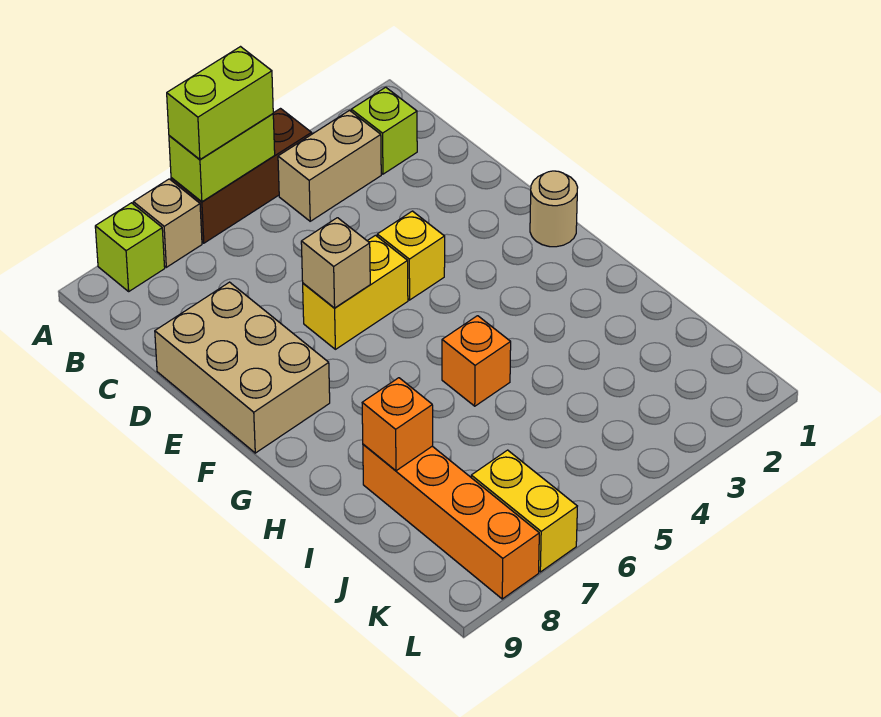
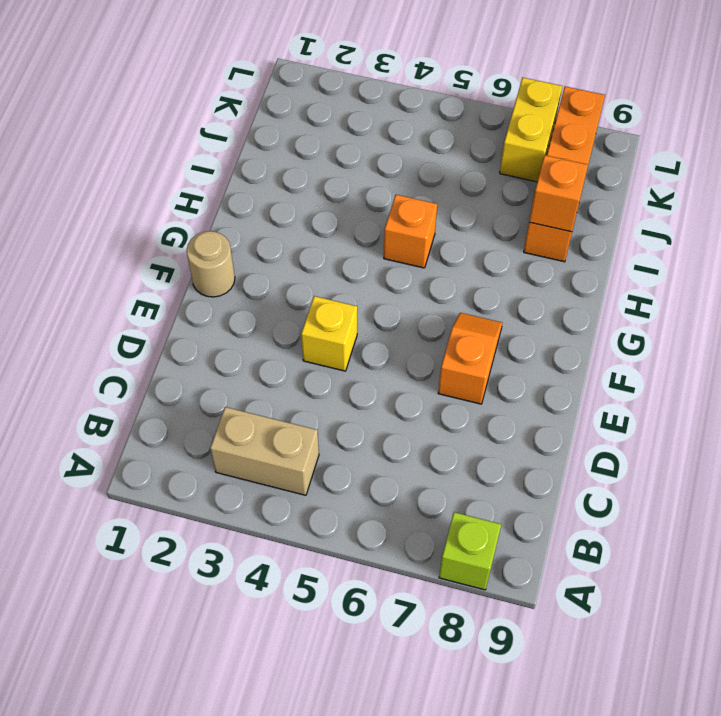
orange slope E7:F7 level 1 top E -> none
none -> brown brick A4:A6 level 1
none -> tan brick A7 level 1
none -> lime brick B2 level 1

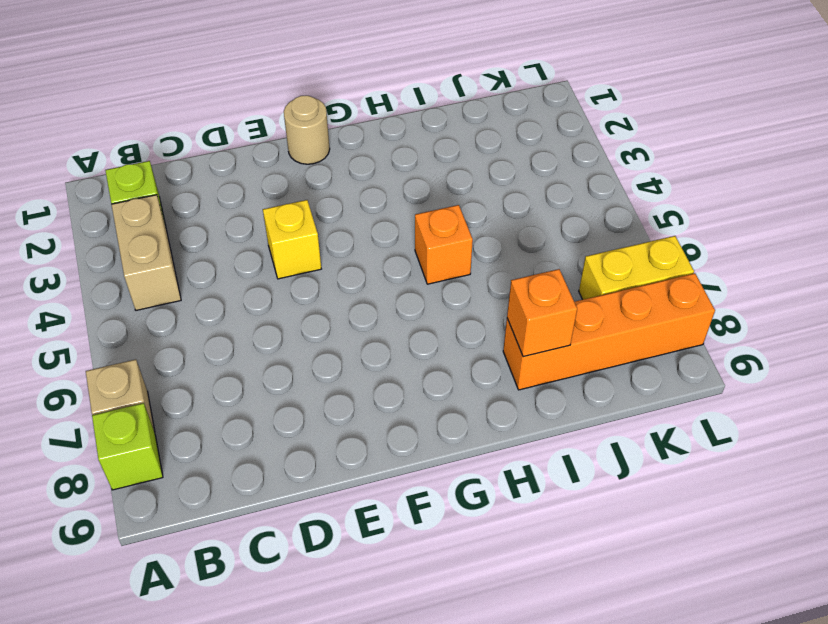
none -> brown brick A4:A6 level 1
none -> tan brick D8:F9 level 1
none -> yellow brick E5:E6 level 1

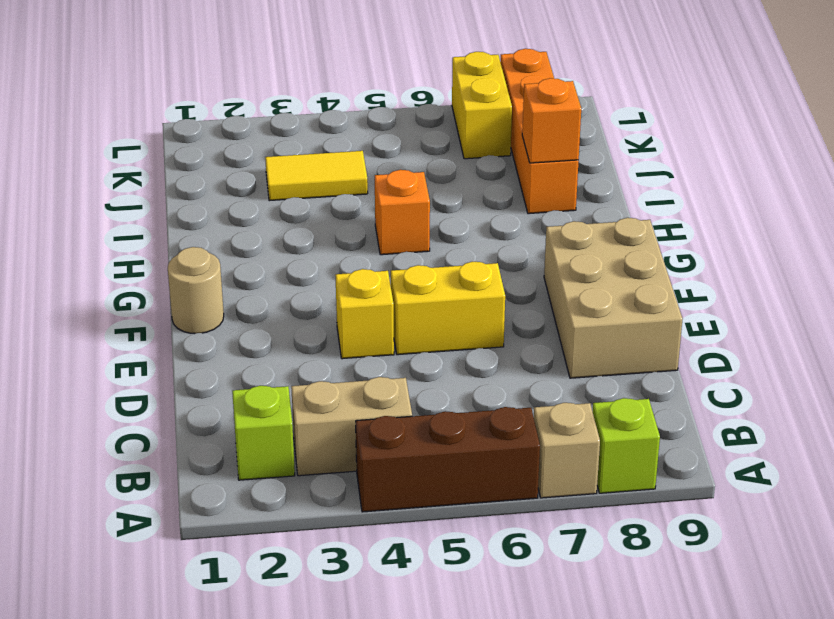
yellow tile J3:J4 level 1 -> none
none -> lime brick A5:A6 level 2
none -> tan brick E6 level 2
none -> lime brick A5:A6 level 3

